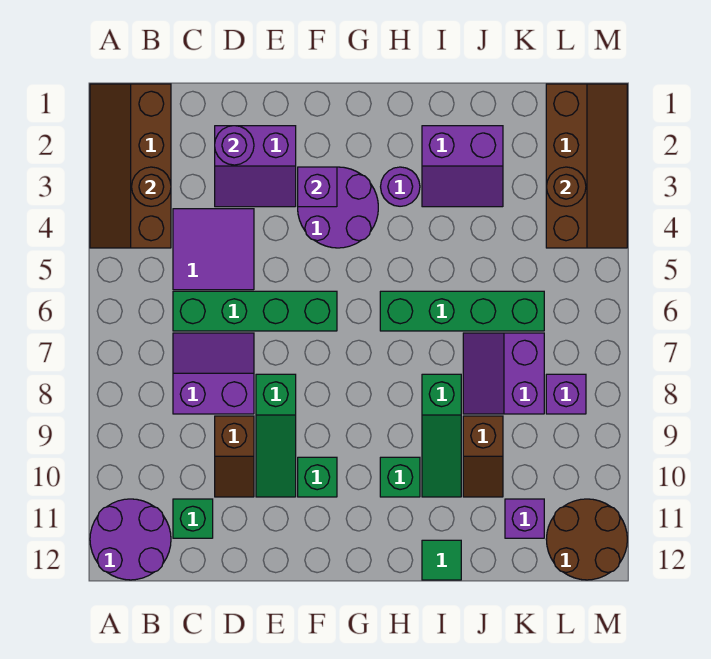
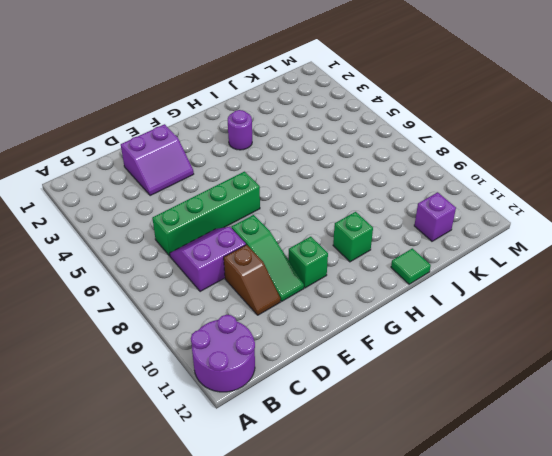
none -> brown slope A1:B4 level 1 top B
none -> purple tile C4:D5 level 1
none -> green brick C11 level 1

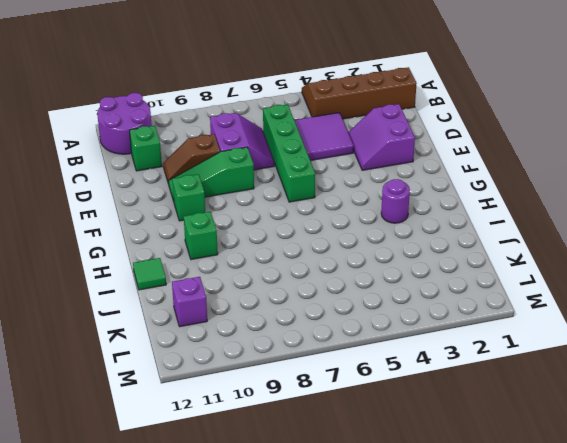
none -> purple round brick F3:G4 level 1
none -> green brick H6:K6 level 1
none -> purple slope I2:J3 level 1 top 2

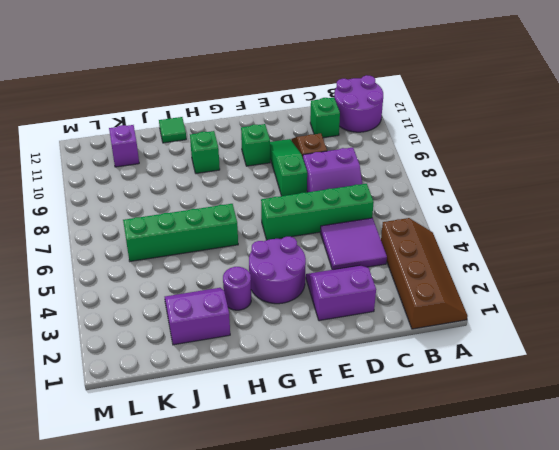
none -> green slope I8:I10 level 1 top 8
none -> purple slope J7:K8 level 1 top K
none -> brown slope J9:J10 level 1 top 9

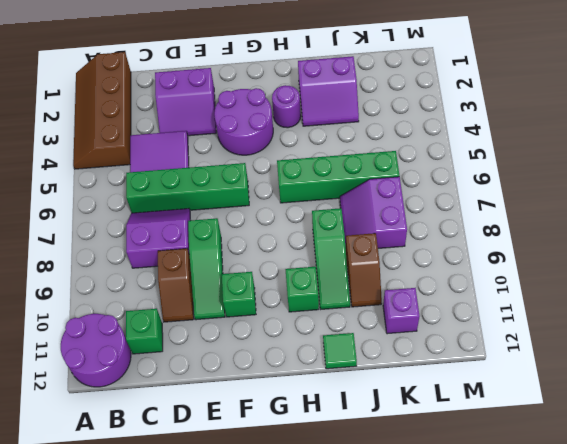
none -> brown slope L1:M4 level 1 top L
none -> purple brick L8 level 1
none -> brown round brick L11:M12 level 1

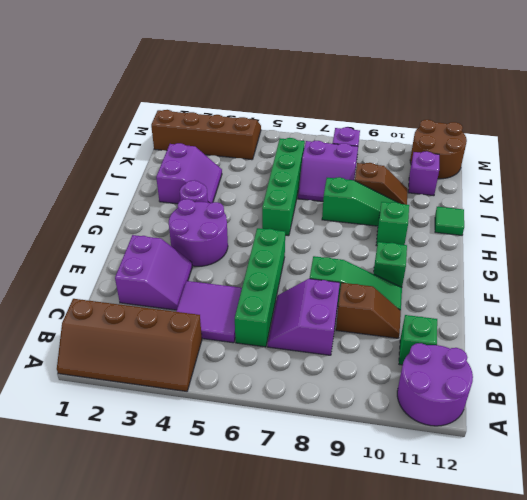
none -> brown round brick B3 level 2
none -> purple round brick D2 level 2
none -> purple brick F3 level 2

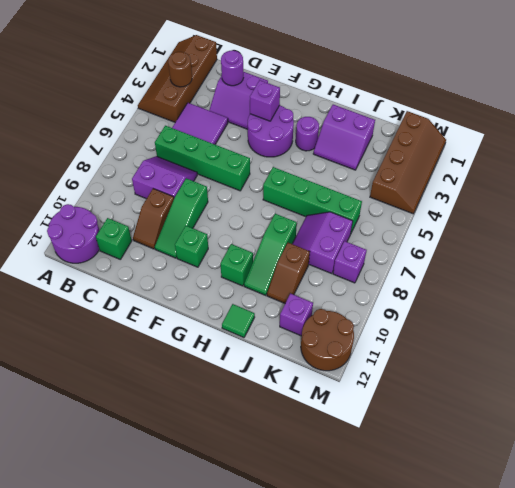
none -> brown round brick L3 level 2

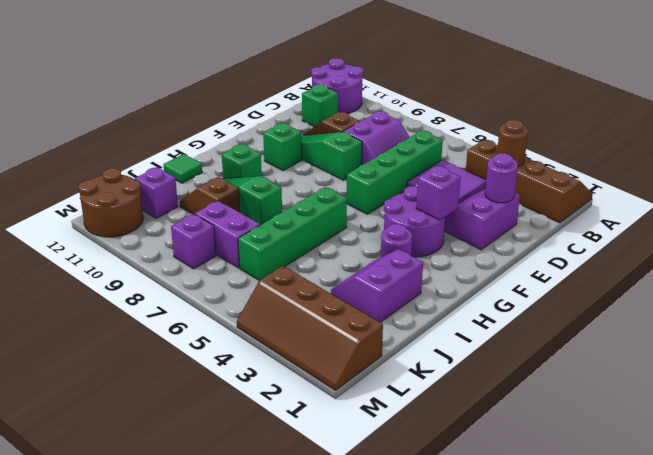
none -> brown round brick L3 level 2

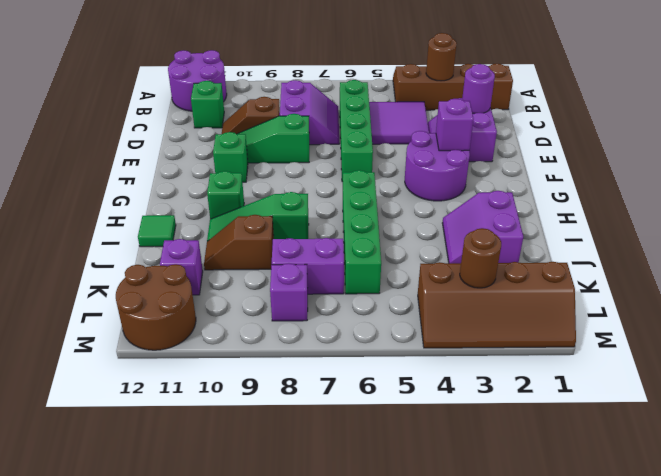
none -> purple round brick H3 level 1

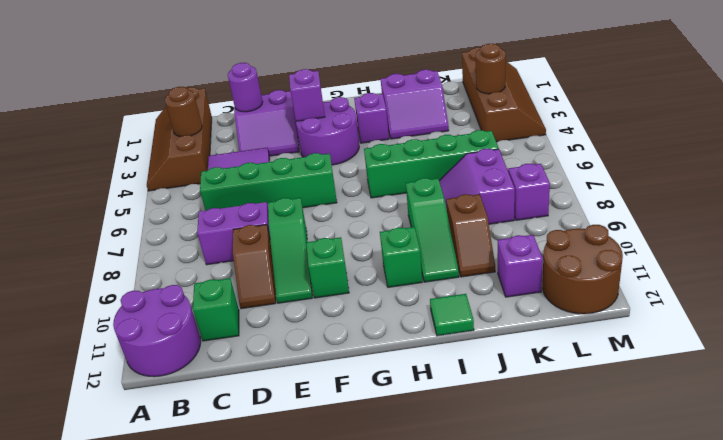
purple brick H3 level 1 -> purple round brick H3 level 1

